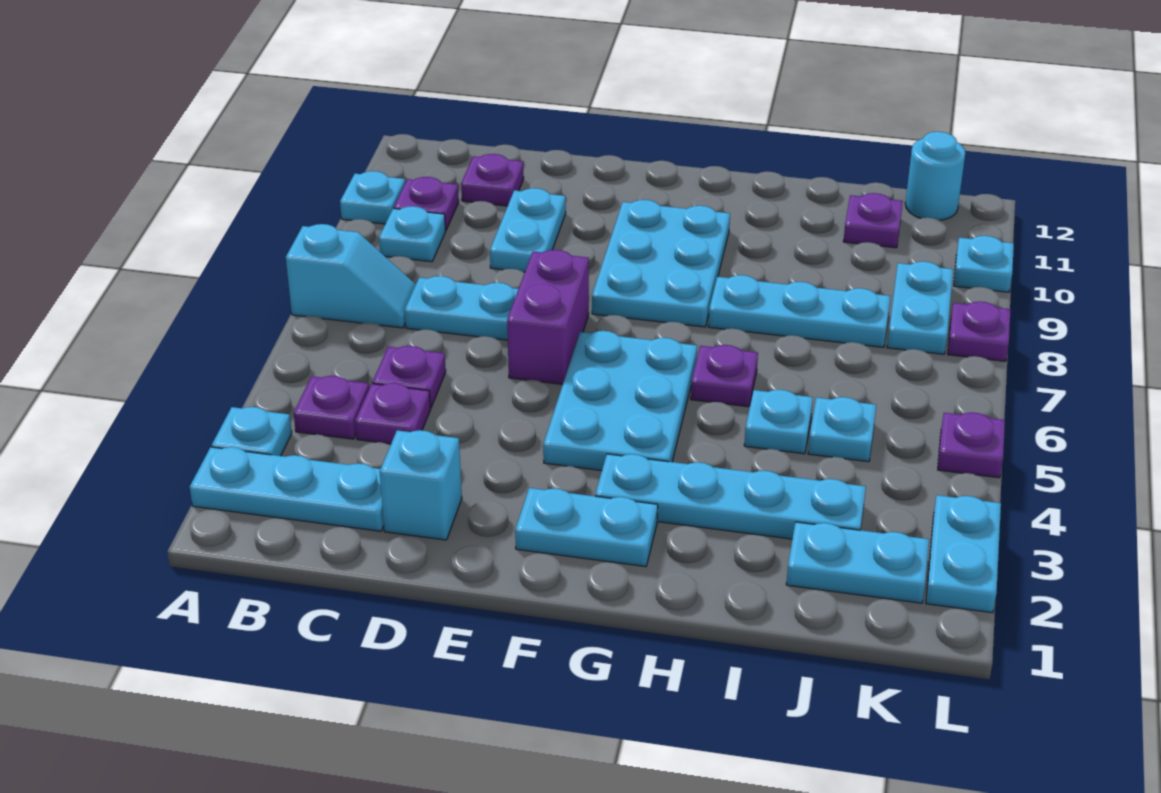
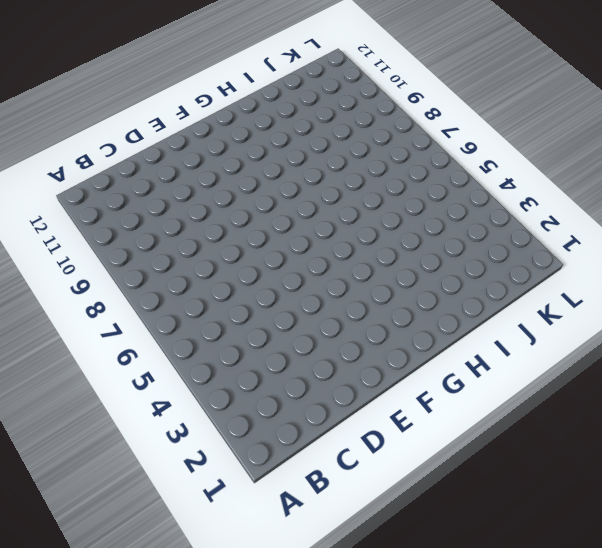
none -> cyan plate A2:C2 level 1
none -> cyan plate A3 level 1
none -> cyan slope A7:B7 level 1 top A
none -> cyan plate A10 level 1

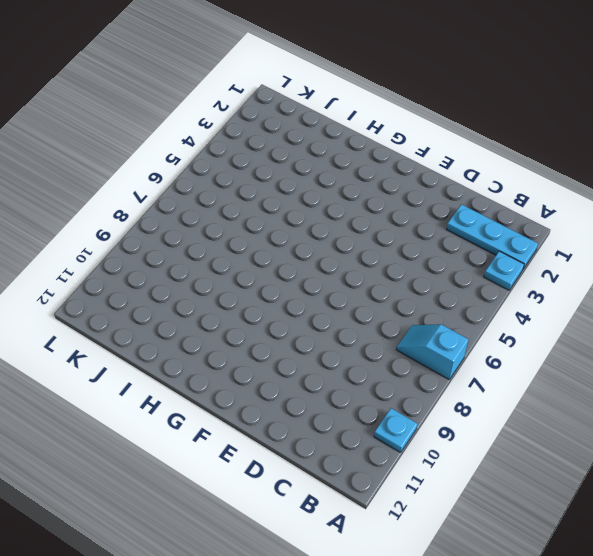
none -> purple plate B4 level 1
none -> cyan plate B9 level 1
none -> purple plate B10 level 1
none -> purple plate C4 level 1

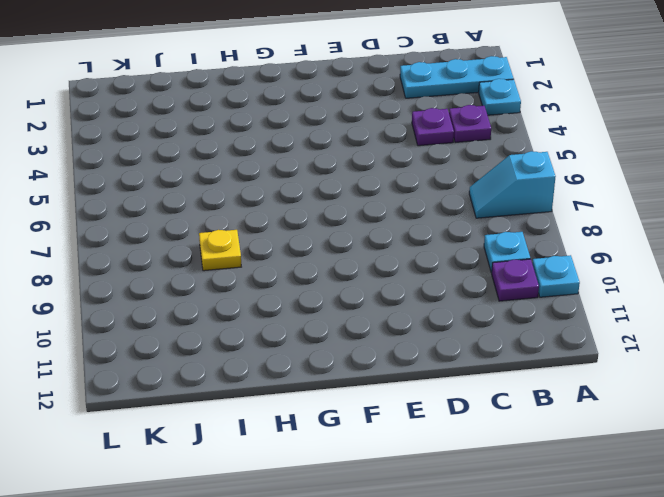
yellow plate I8 level 1 -> cyan plate H8:J8 level 1
none -> purple plate C5 level 1
none -> cyan plate C7:D7 level 1
none -> purple plate C11 level 1
none -> cyan brick D2 level 1

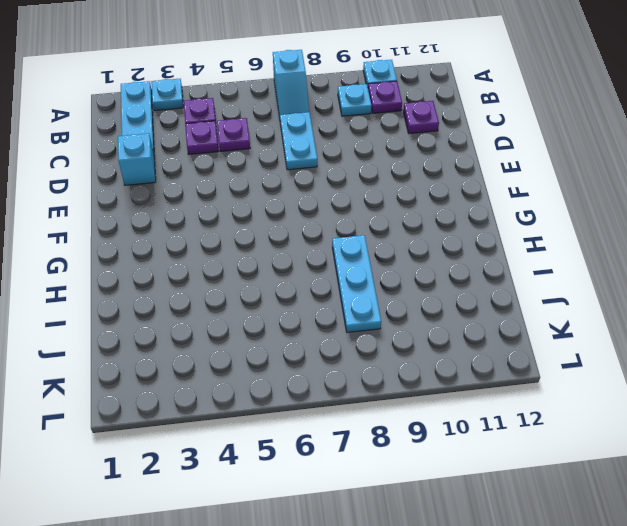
none -> cyan plate D9:D10 level 1
none -> purple brick E6:E7 level 1
none -> cyan plate F2:G2 level 1
none -> cyan plate F4:G6 level 1

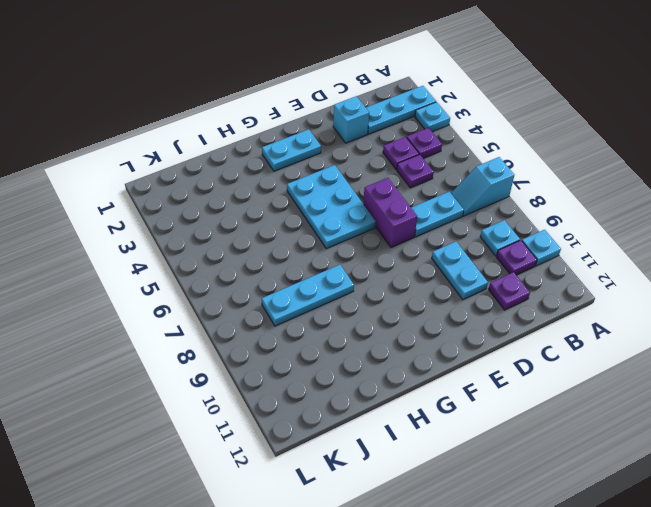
none -> cyan plate F8:G10 level 1
none -> cyan plate G3:J3 level 1
none -> purple plate H6 level 1
none -> cyan plate I5 level 1

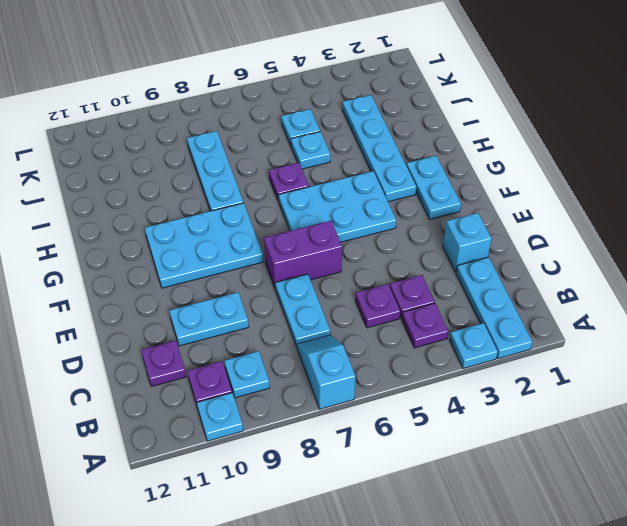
none -> cyan plate J2:K2 level 1
none -> purple plate J11 level 1
none -> cyan plate K8:K9 level 1
none -> cyan round brick K12 level 1

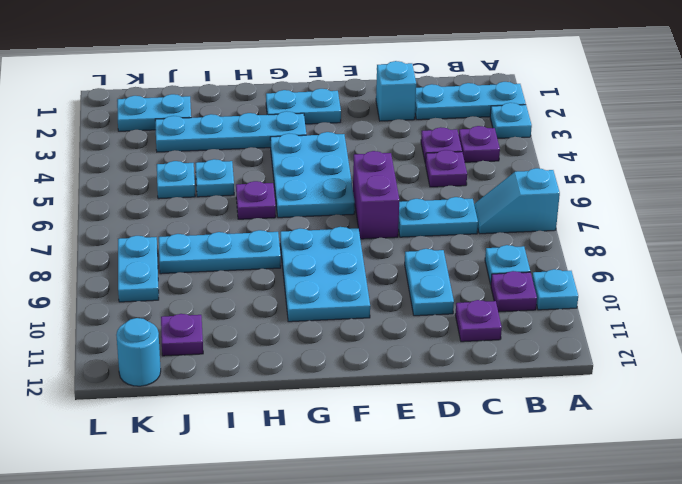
none -> cyan plate L2:L3 level 1
none -> purple plate L5 level 1
none -> purple plate L8 level 1
none -> cyan plate L10 level 1

